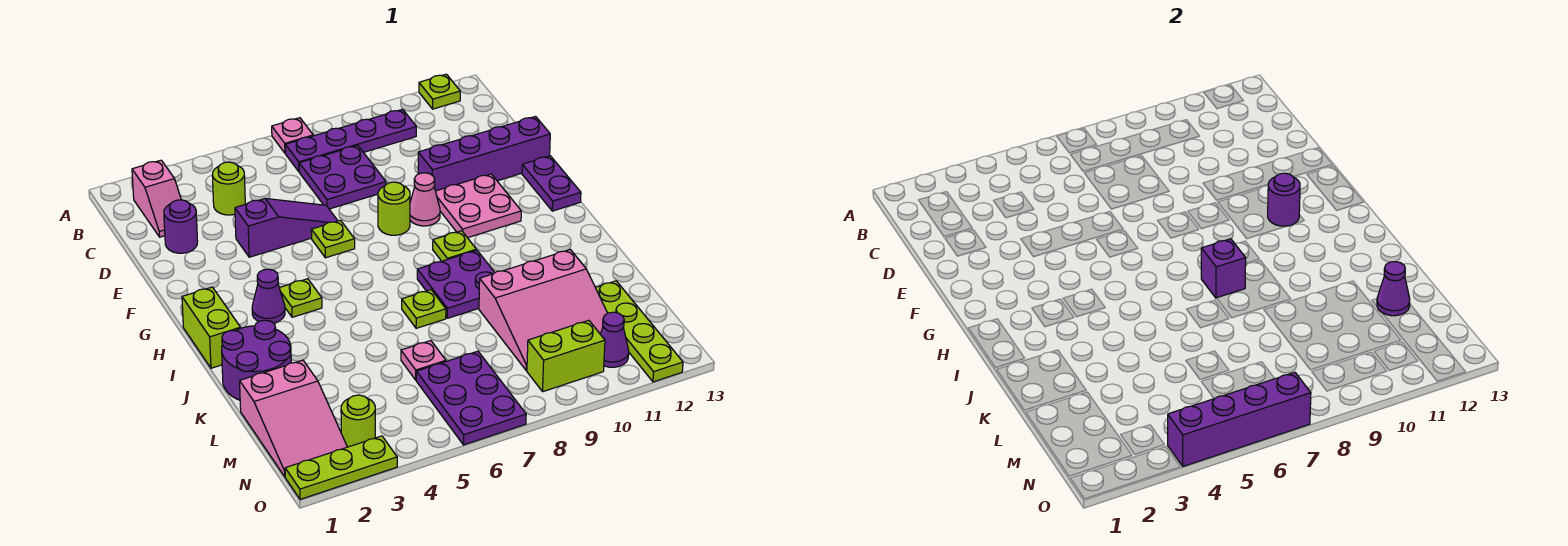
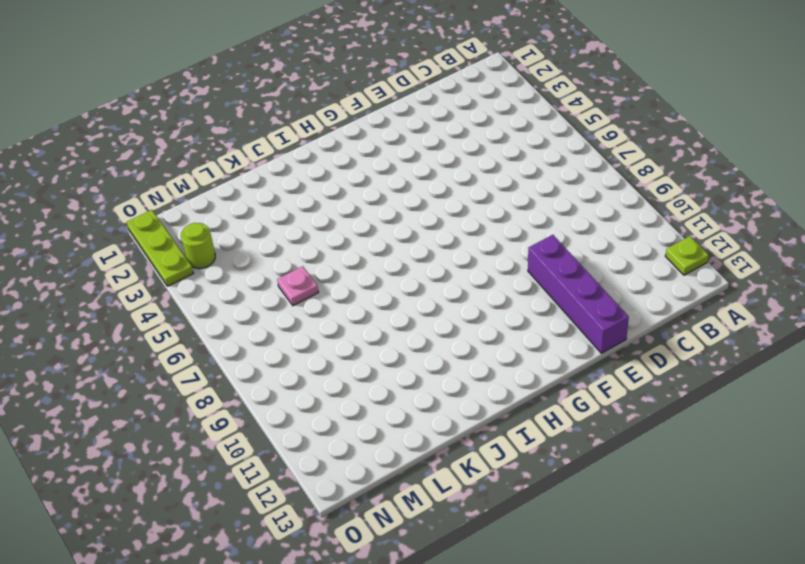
none -> pink plate A7 level 1
none -> pink slope B2:C2 level 1 top B
none -> purple plate B7:B10 level 1
none -> lime round brick C4 level 1

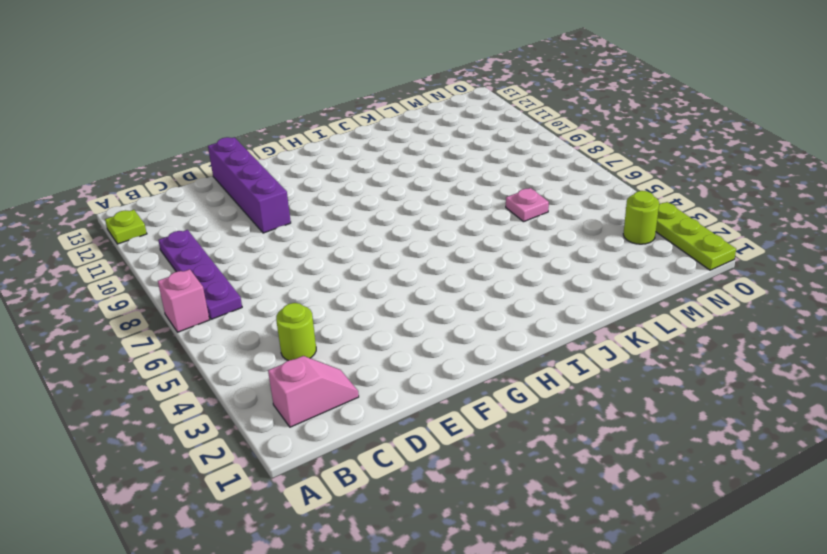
pink brick A7 level 1 -> pink plate A7 level 1
none -> purple plate C7:D8 level 1
none -> purple round brick D2 level 1
none -> purple slope E4:E6 level 1 top 4
none -> lime plate F6 level 1

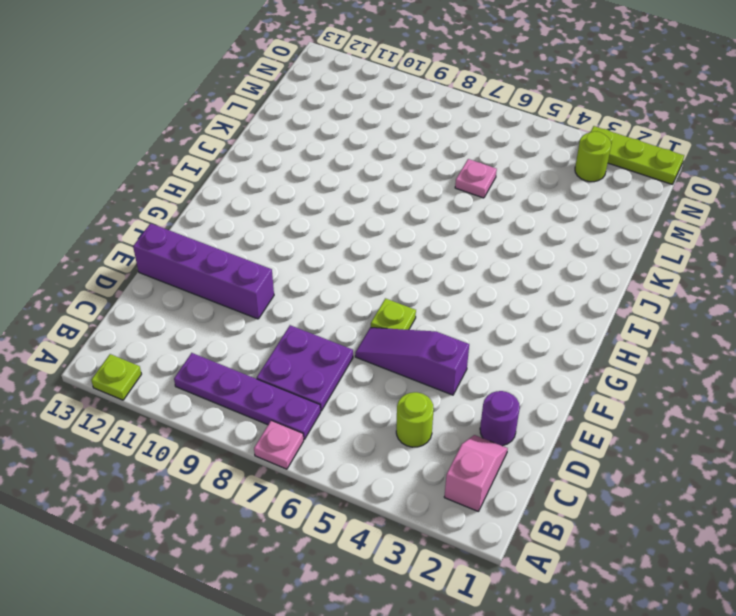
none -> lime round brick F8 level 1
none -> pink cone F9 level 1
none -> pink plate F10:G11 level 1
none -> purple plate F13:G13 level 1

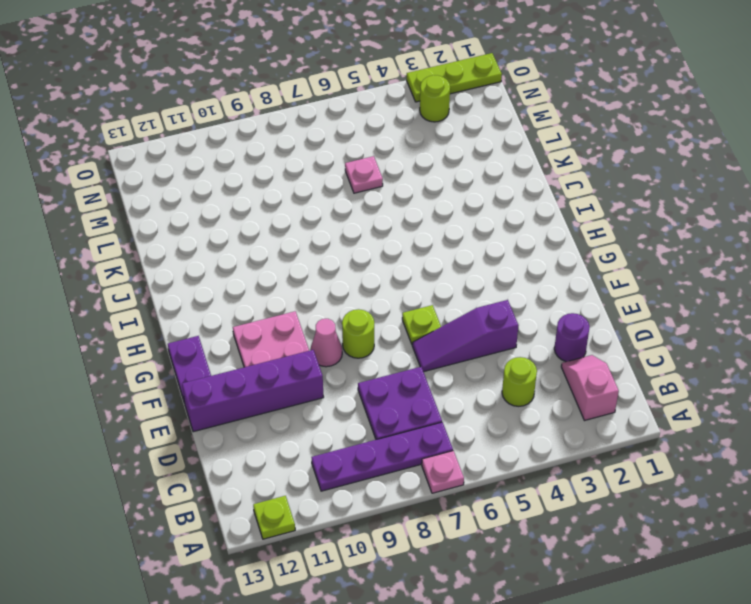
none -> lime brick H1:I1 level 1
none -> purple cone H3 level 1
none -> lime plate H4 level 1
none -> lime plate H9 level 1

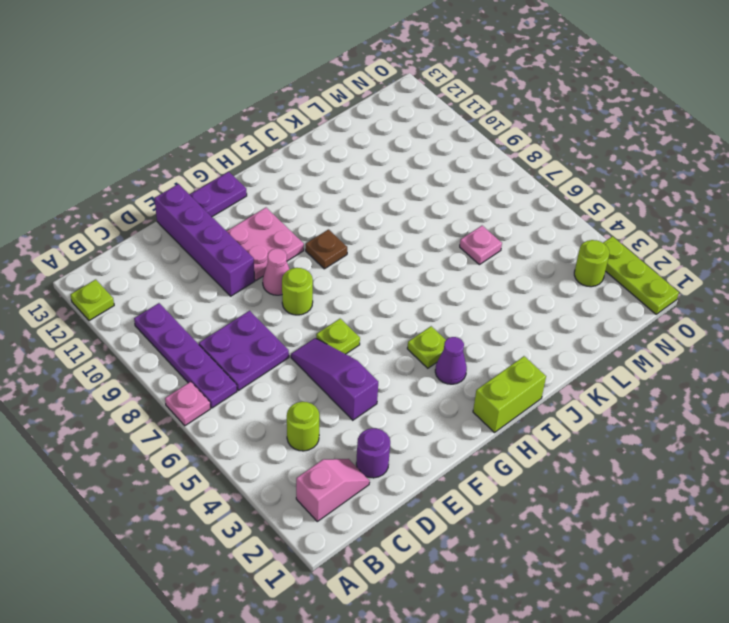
brown plate H9 level 1 -> lime plate H9 level 1
none -> purple plate I8:J9 level 1
none -> purple round brick J1:K2 level 1
none -> lime plate J7 level 1
none -> pink slope K9:M11 level 1 top K

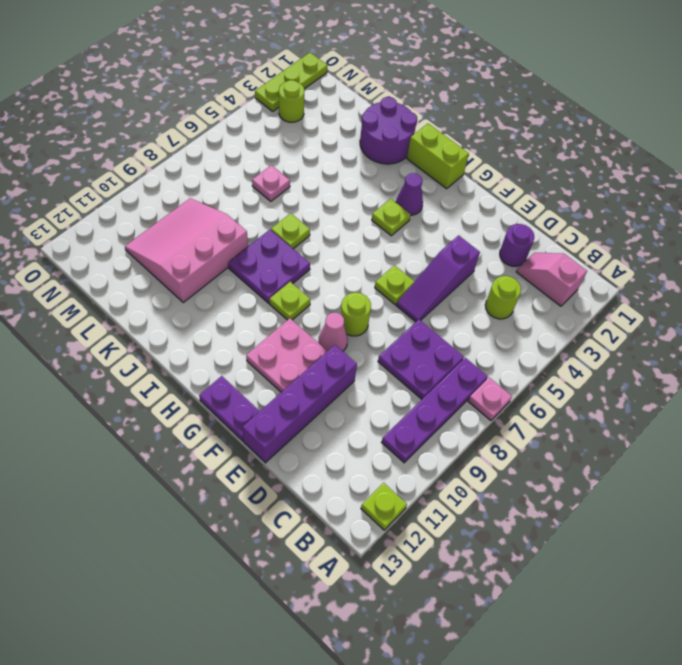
none -> pink slope L1:N2 level 1 top L
none -> lime plate L12:O12 level 1
none -> purple plate M6:O7 level 1
none -> lime brick N9:N10 level 1

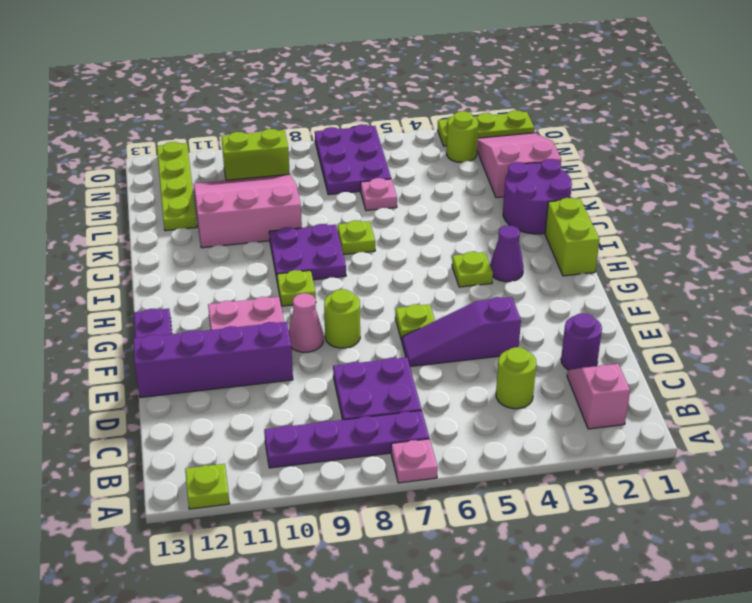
none -> purple cone N11 level 1
none -> purple round brick G11 level 2
none -> purple brick I8 level 2
none -> purple cone L12 level 2

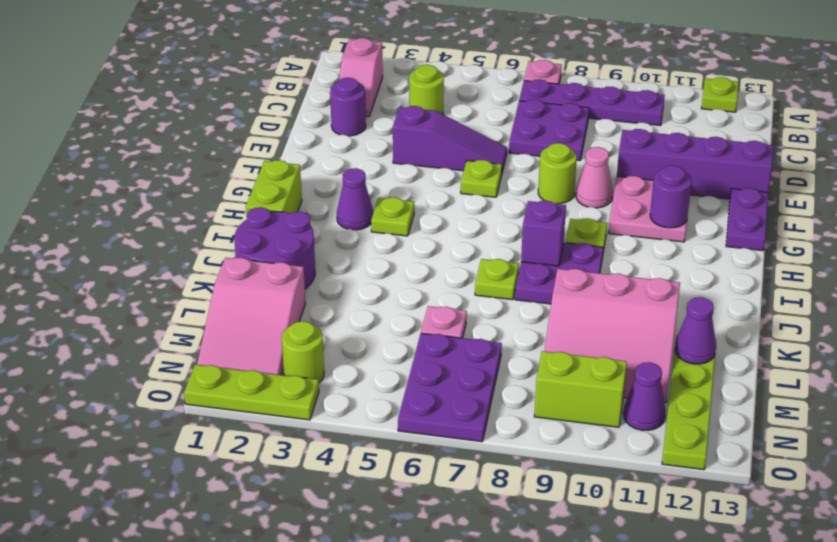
none -> purple brick O4:O7 level 2

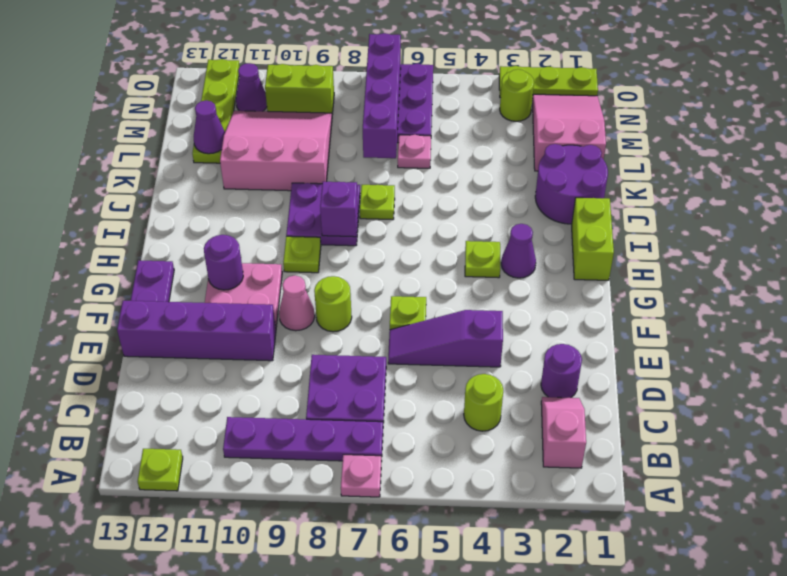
purple brick L7:O7 level 2 -> purple brick O4:O7 level 2

